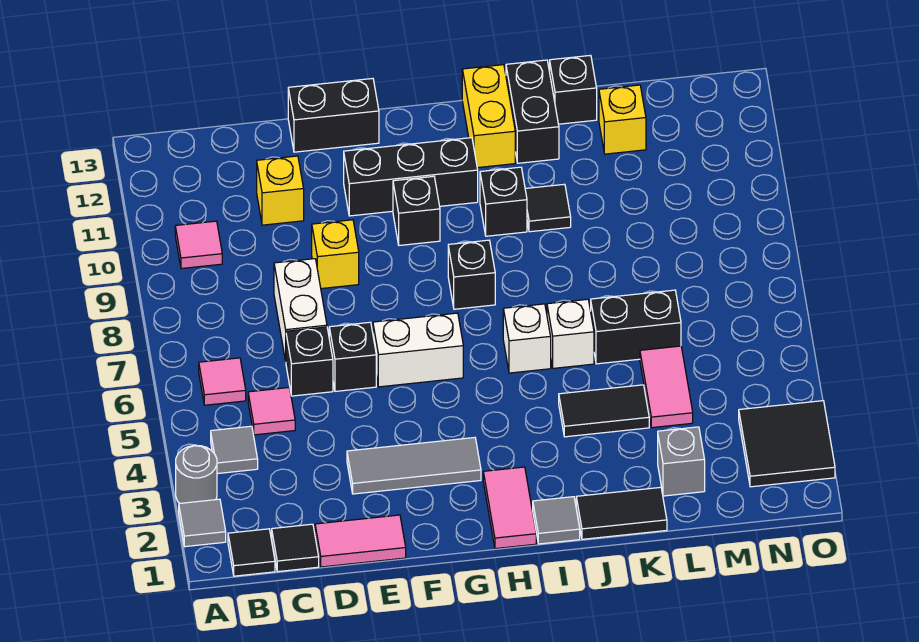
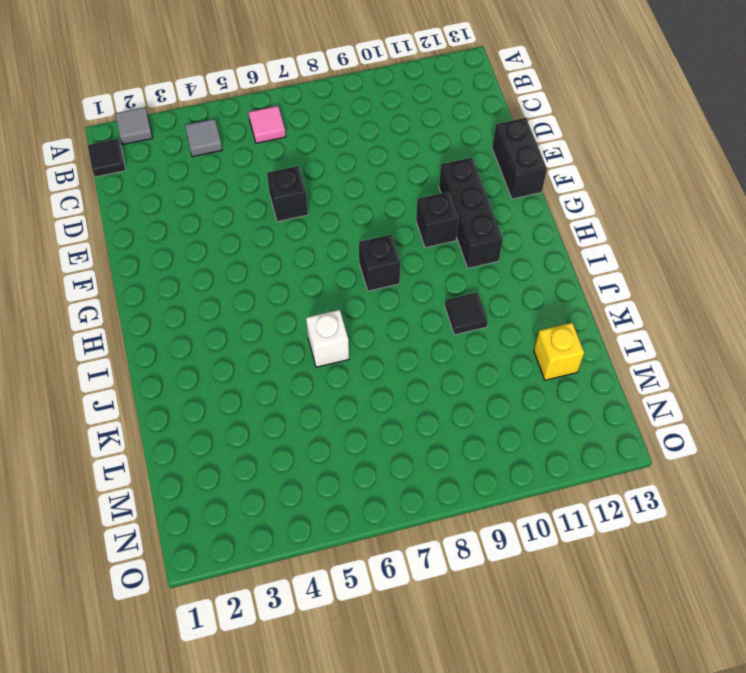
none -> grey round brick A3 level 1
none -> pink tile B10 level 1
none -> black tile C1 level 1
none -> pink tile C5 level 1

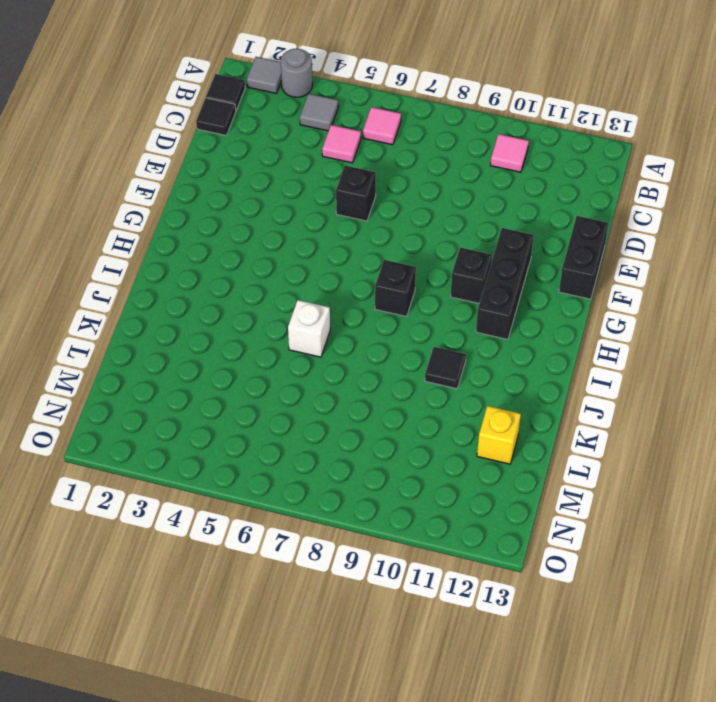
none -> pink tile D1:E1 level 1
none -> black brick D6 level 1
none -> white brick D7:D8 level 1
none -> yellow brick D11 level 1

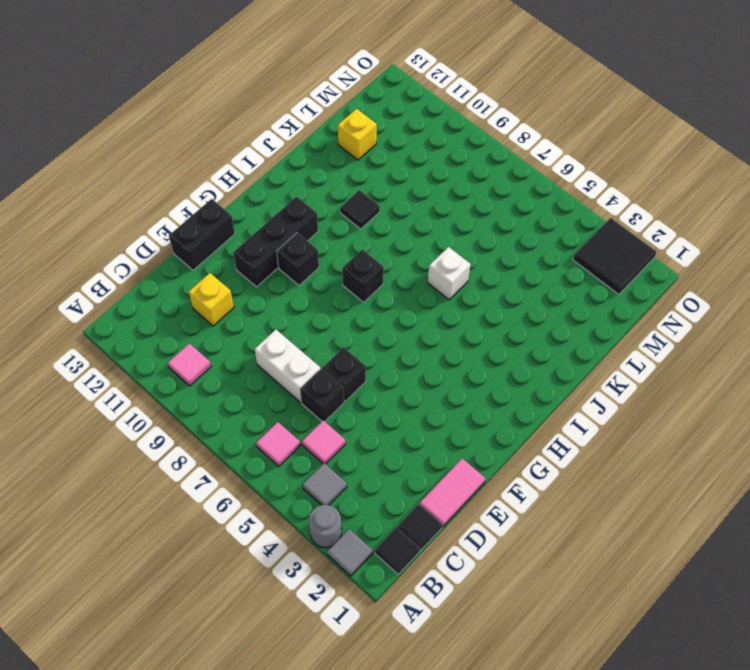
none -> grey tile E3:G3 level 1
none -> yellow brick E9 level 1
none -> white brick F6:G6 level 1
none -> pink tile H1:H2 level 1

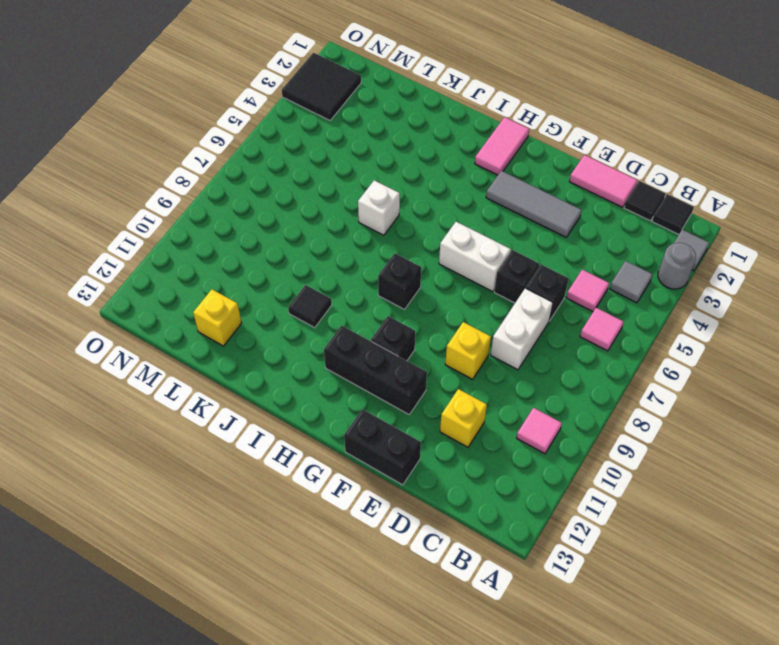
none -> grey tile I1 level 1
none -> white brick I6 level 1
none -> black brick I10 level 1
none -> yellow brick I12:I13 level 1

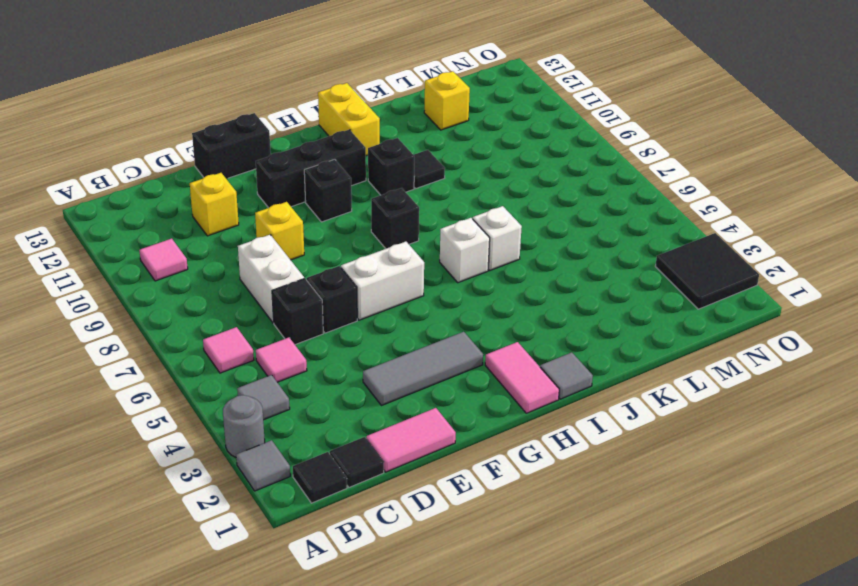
none -> black tile J1:K1 level 1
none -> black tile J4:K4 level 1
none -> black brick J12:J13 level 1
none -> black brick K6:L6 level 1

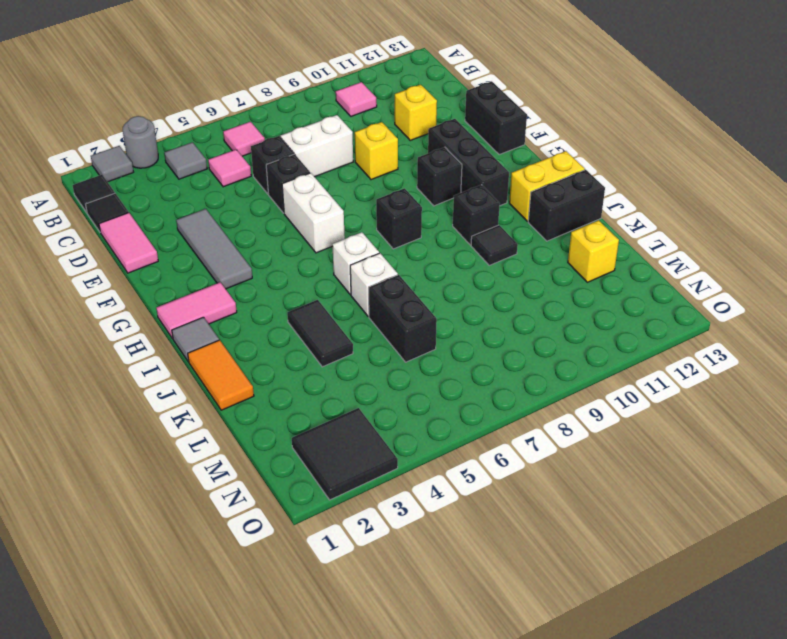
orange tile J1:K1 level 1 -> black tile J1:K1 level 1
none -> black brick K13 level 1
none -> grey brick L2 level 1
none -> pink tile L4:L5 level 1

